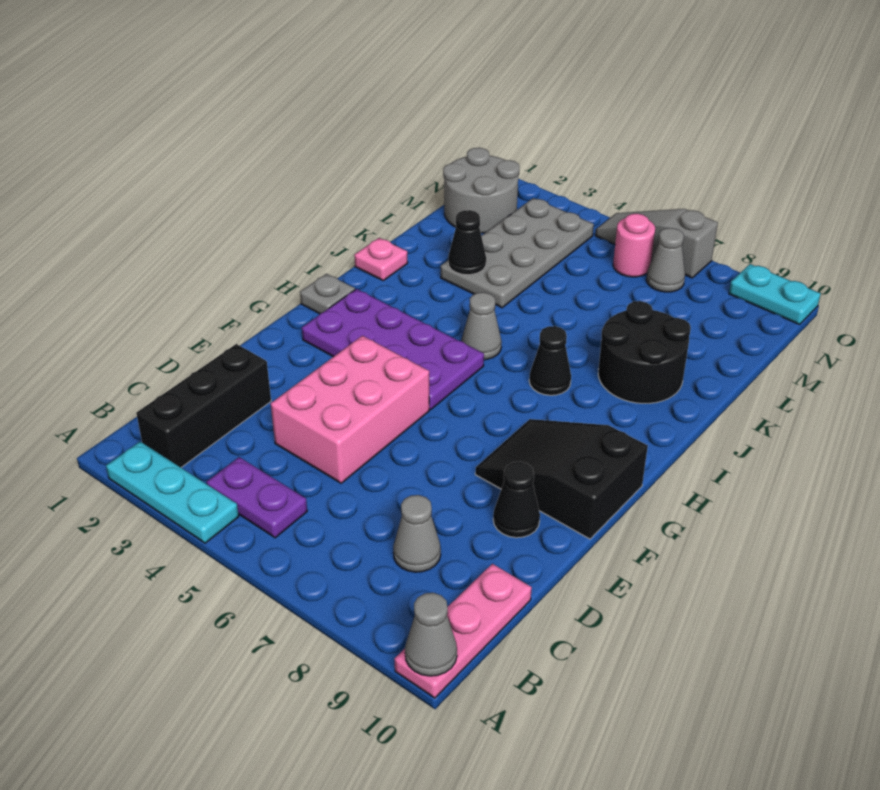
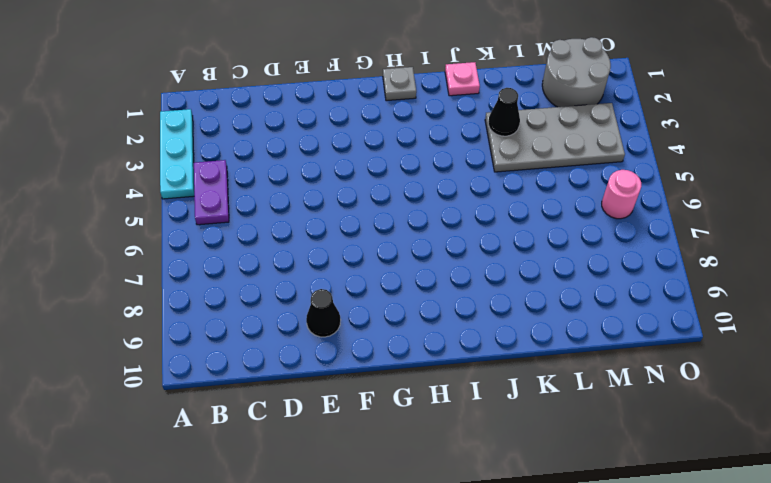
none -> pink plate A10:C10 level 1
none -> black brick B2:D2 level 1
none -> grey cone C8 level 1

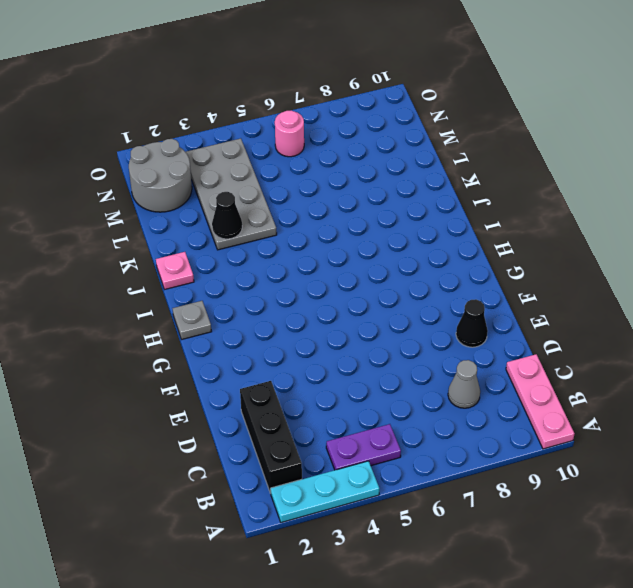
none -> pink brick D4:F5 level 1
none -> black slope F8:G10 level 1 top 10
none -> purple plate G2:H5 level 1

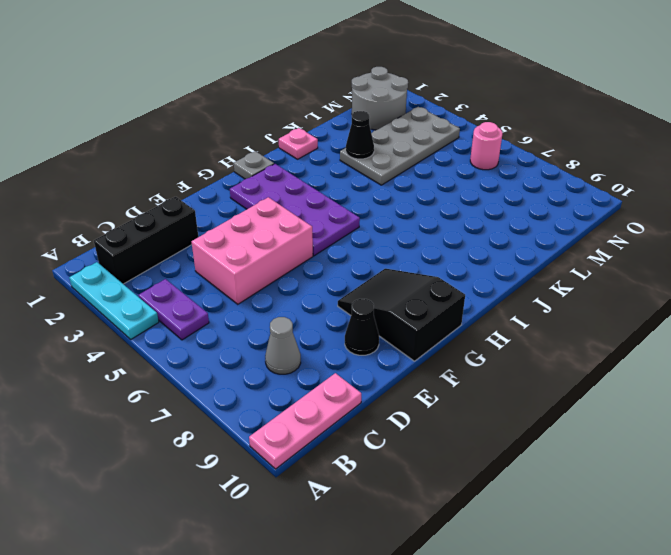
none -> grey cone I5 level 1
none -> black cone I7 level 1
none -> black round brick J8:K9 level 1

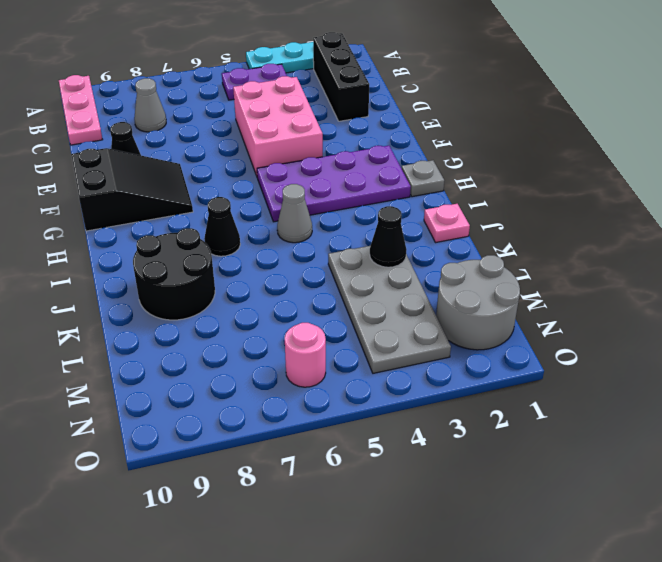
none -> grey cone N7 level 1
none -> grey slope O5:O7 level 1 top 7
none -> cyan plate O9:O10 level 1

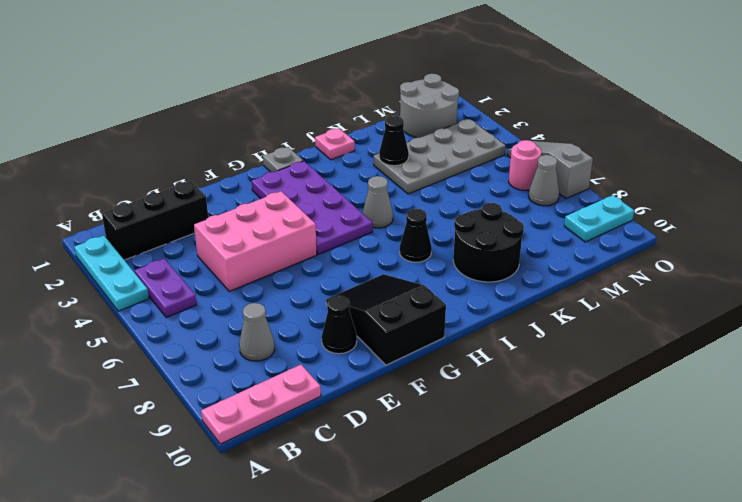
cyan plate N9:O9 level 1 -> cyan plate O9:O10 level 1
none -> grey cone A10 level 2

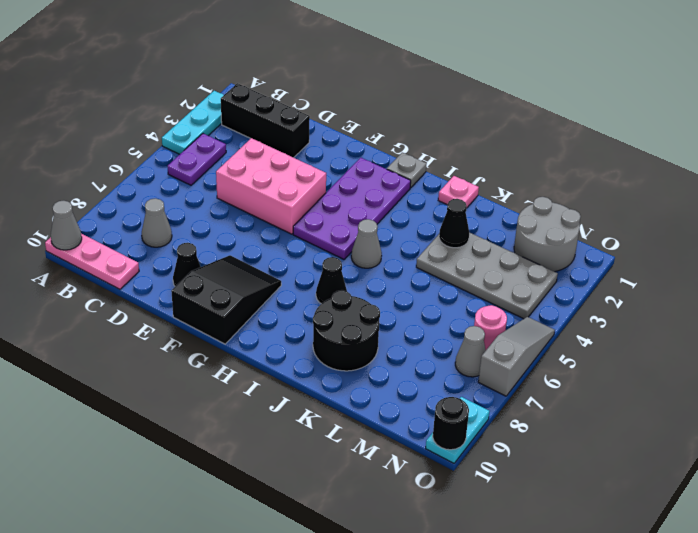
black round brick O10 level 2 -> none

